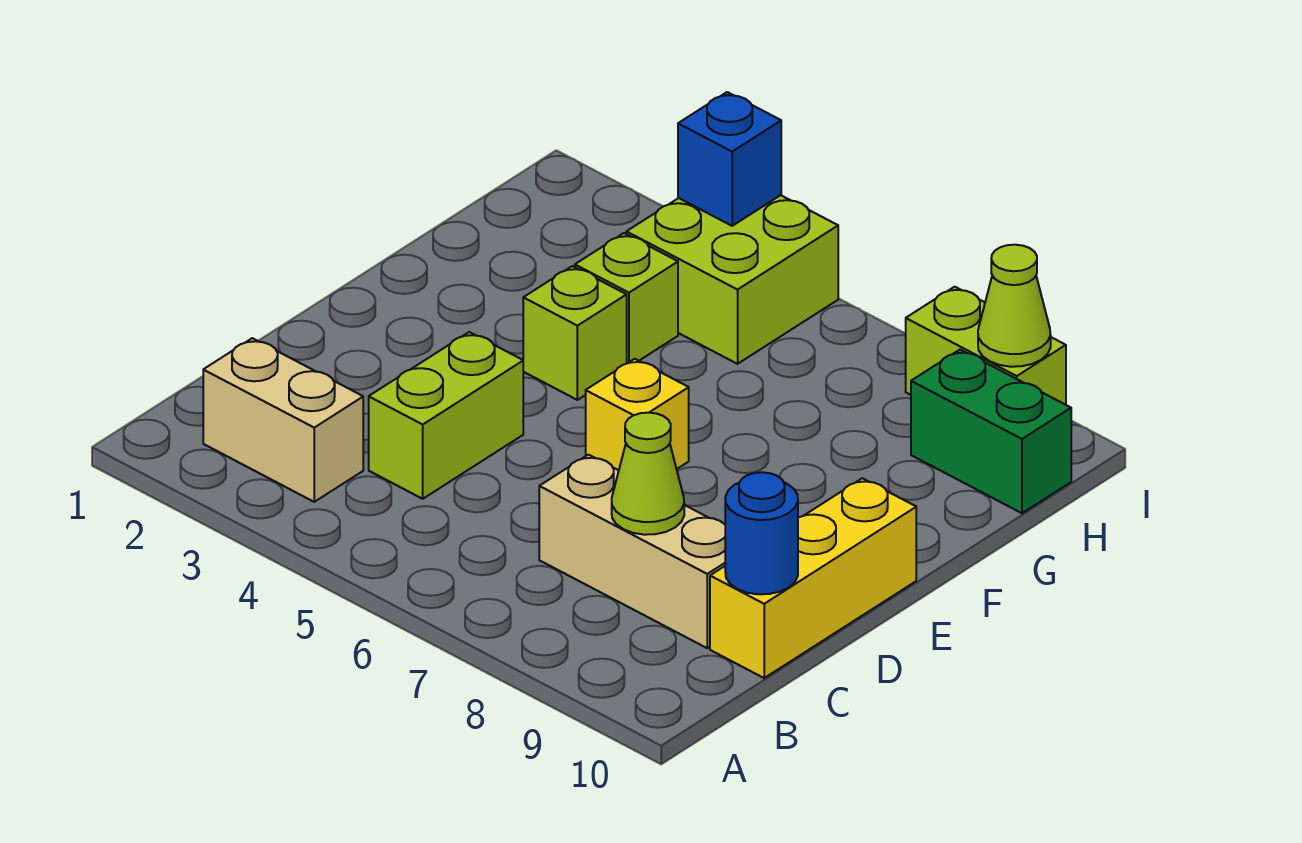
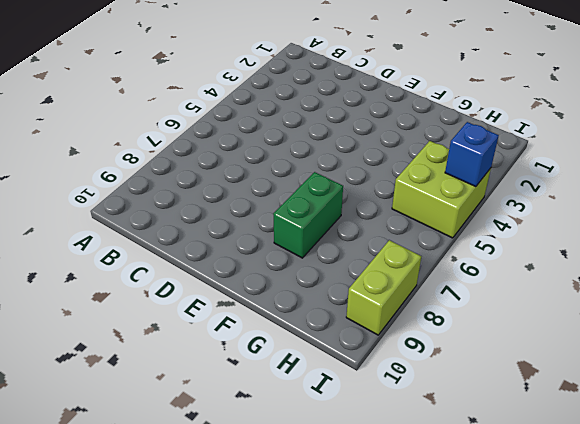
green brick F7:F8 level 1 -> green brick H9:H10 level 1
none -> tan brick B2:B3 level 1
none -> lime brick C4:D4 level 1
none -> tan brick C7:C9 level 1

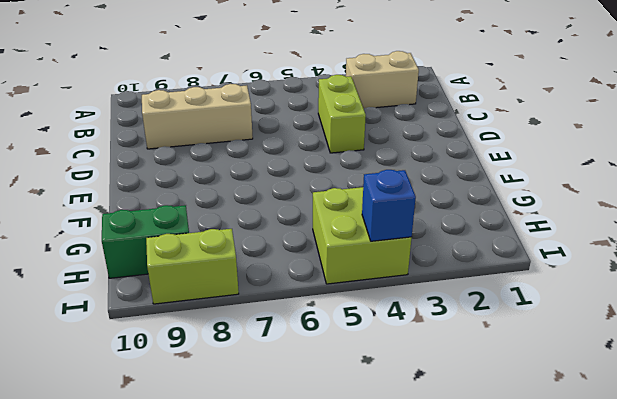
none -> yellow brick C10:E10 level 1
none -> yellow brick E6 level 1
none -> lime brick F4 level 1

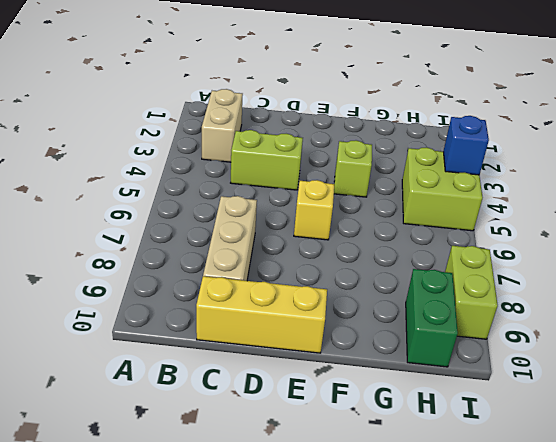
none -> lime brick G4 level 1
none -> lime cone C8 level 2
none -> blue round brick C10 level 2

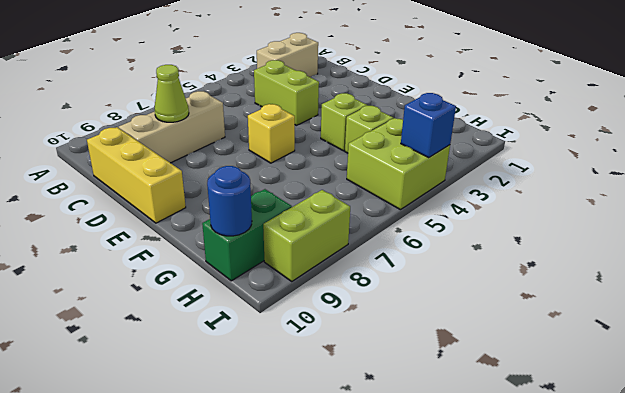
blue round brick H10 level 2 -> blue round brick C10 level 2
none -> lime cone I9 level 2

